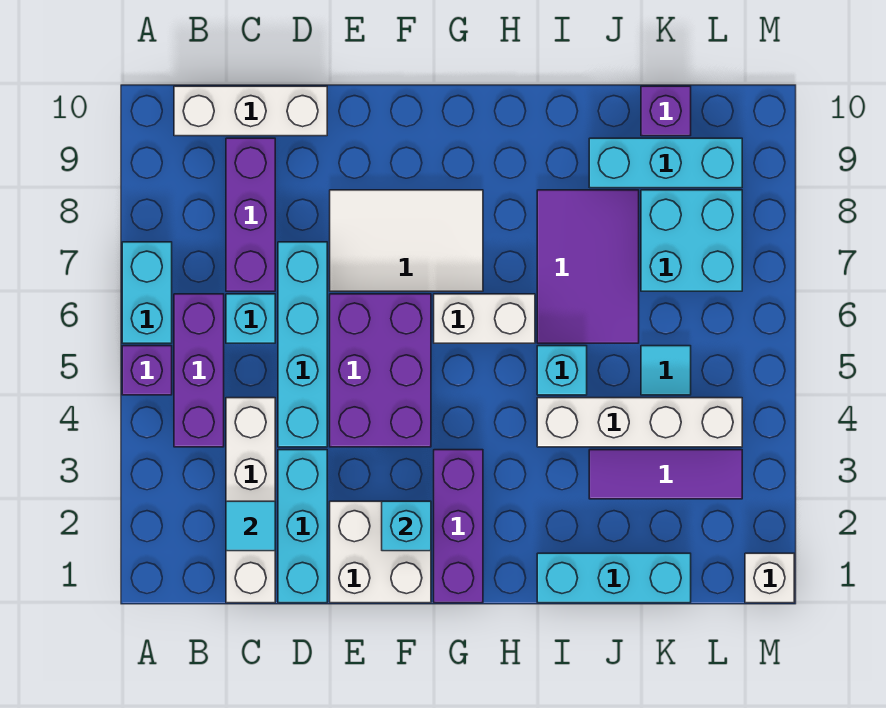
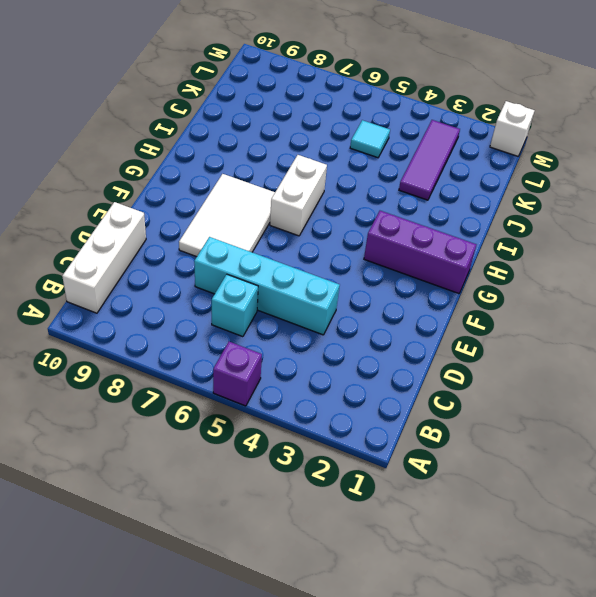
none -> cyan brick A6:A7 level 1
none -> purple brick B4:B6 level 1
none -> white brick C1:C4 level 1

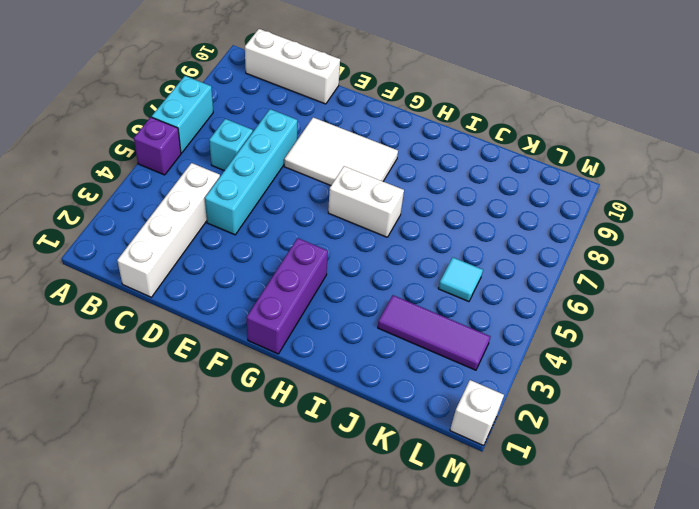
none -> purple brick B4:B6 level 1
none -> purple brick C7:C9 level 1
none -> cyan brick D1:D3 level 1

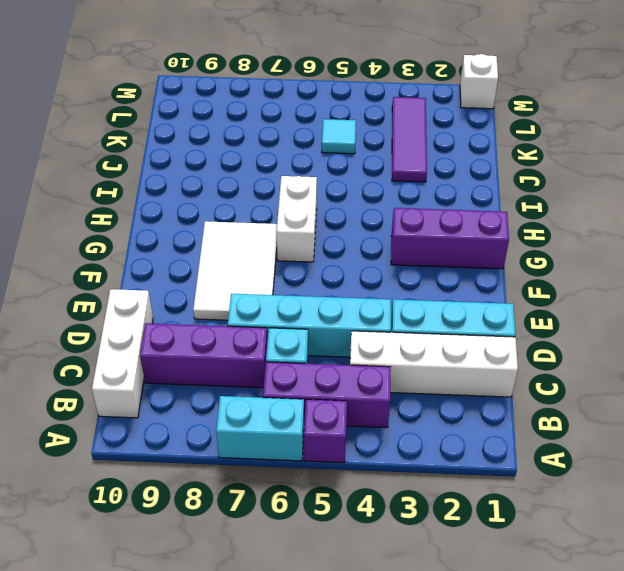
none -> white brick E1:F2 level 1
none -> purple brick E4:F6 level 1
none -> cyan brick I1:K1 level 1

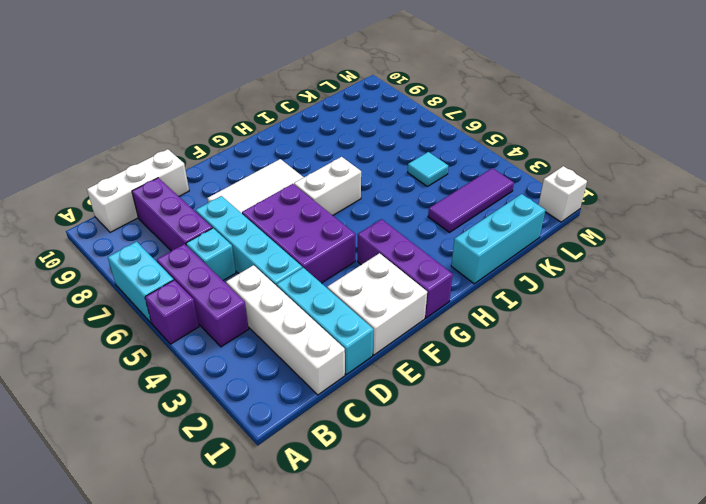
none -> white brick I4:L4 level 1
none -> cyan brick I5 level 1
none -> purple tile I6:J8 level 1

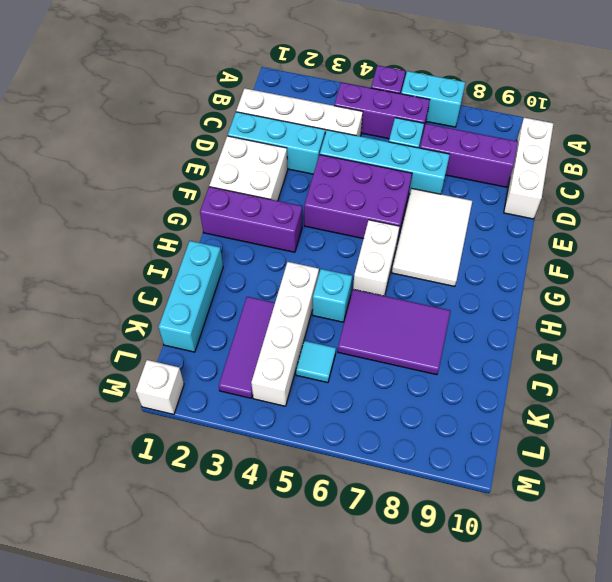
none -> cyan brick J9:L9 level 1
none -> cyan brick K7:L8 level 1
none -> purple brick K10 level 1

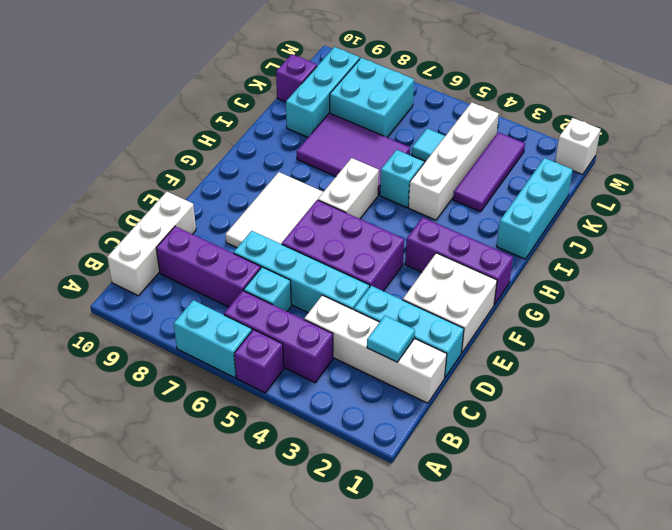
none -> cyan brick F2 level 2

